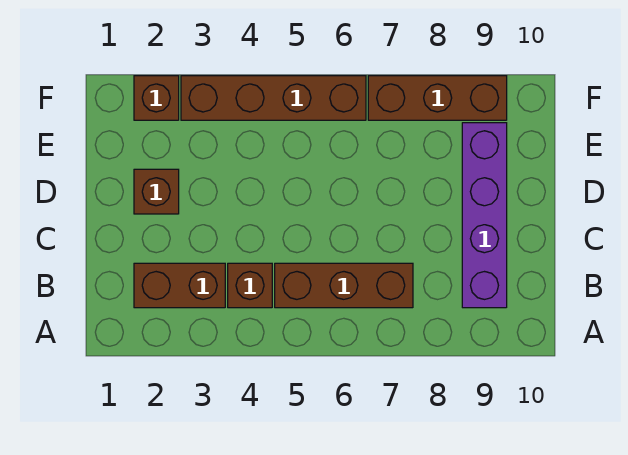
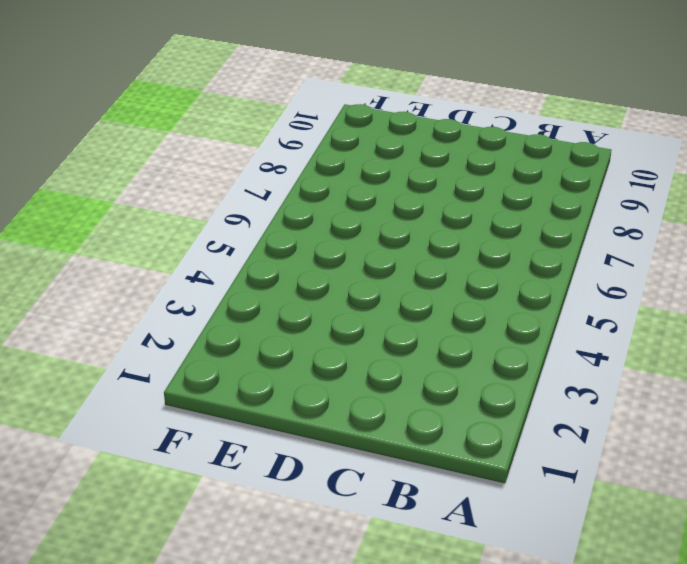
none -> brown brick B2:B3 level 1
none -> brown brick B4 level 1

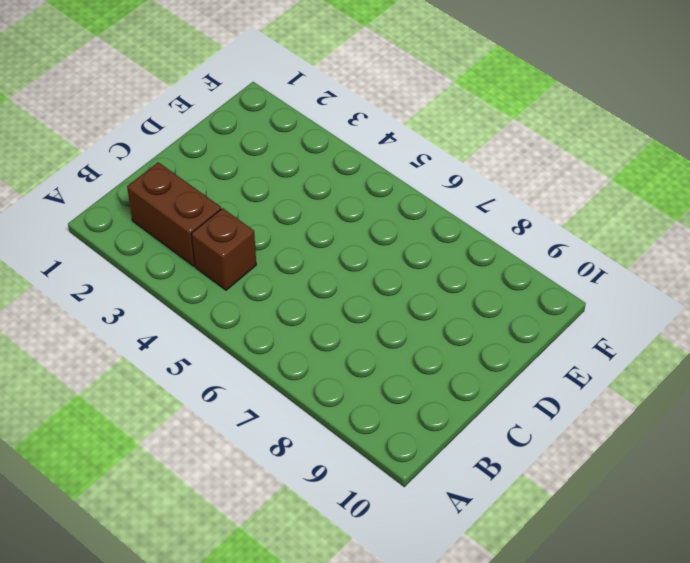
none -> brown brick B5:B7 level 1
none -> purple brick B9:E9 level 1

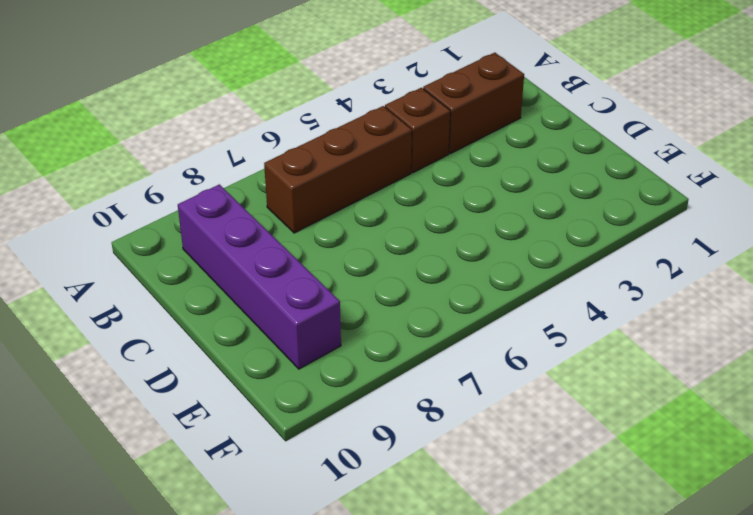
none -> brown brick D2 level 1
none -> brown brick F2 level 1

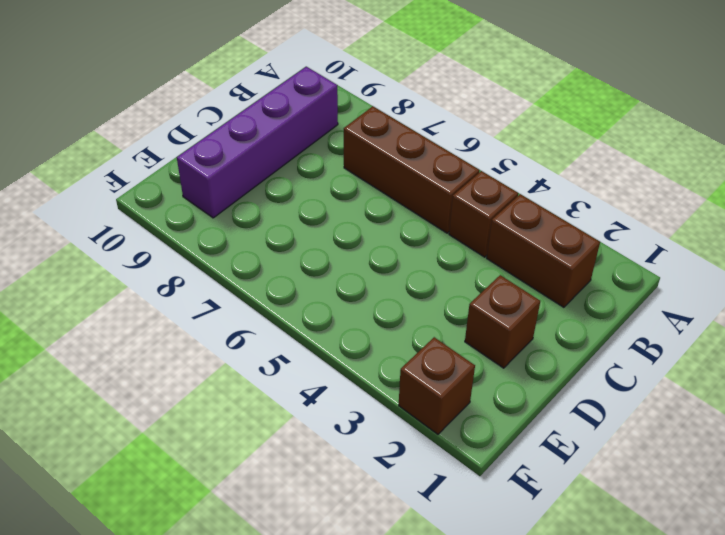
none -> brown brick F3:F6 level 1
none -> brown brick F7:F9 level 1

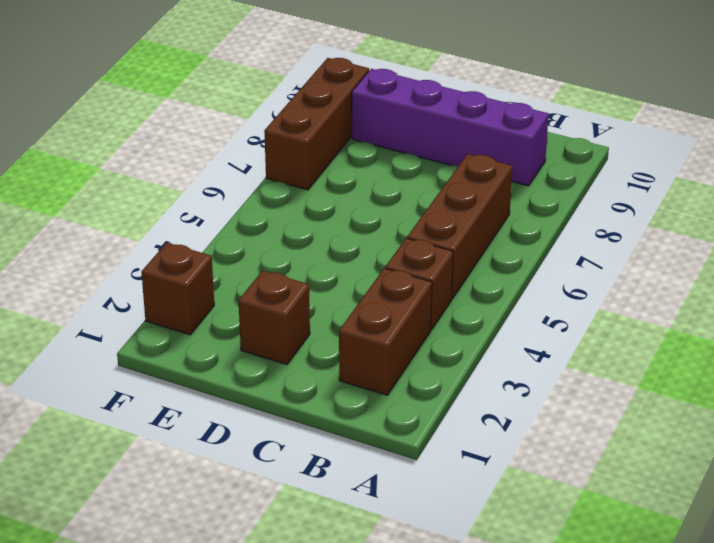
none -> brown brick F3:F6 level 1

